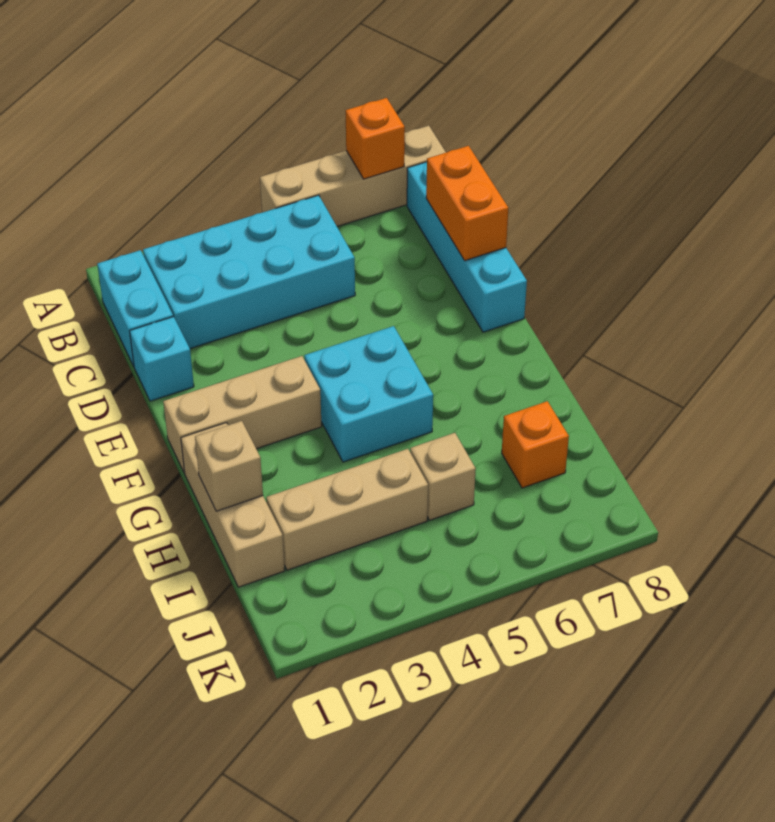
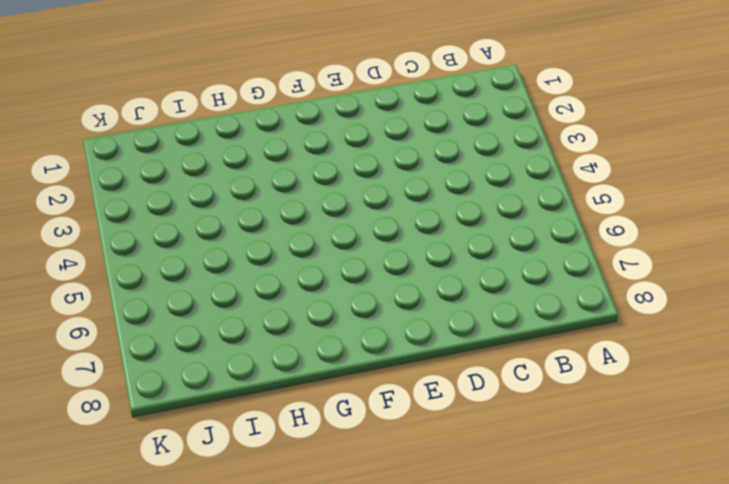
none -> tan brick A5:A8 level 1
none -> cyan brick B1:C1 level 1
none -> cyan brick B2:C5 level 1

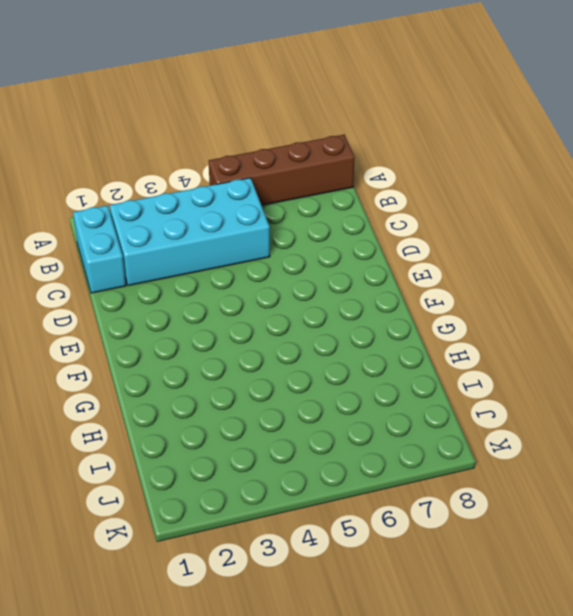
brown brick A5:A8 level 1 -> tan brick A5:A8 level 1
none -> cyan brick B8:E8 level 1
none -> cyan brick D1 level 1
none -> tan brick F1:F3 level 1

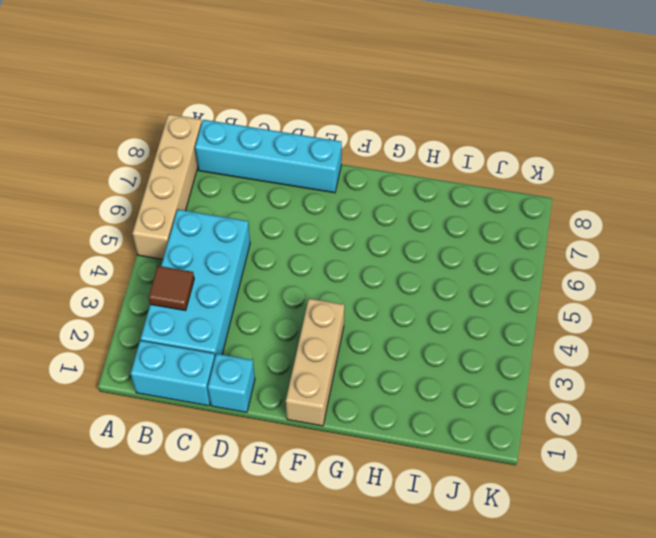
brown tile B3 level 2 -> none
none -> cyan brick F4:G5 level 1
none -> tan brick G1:I1 level 1
none -> tan brick I2:I4 level 1

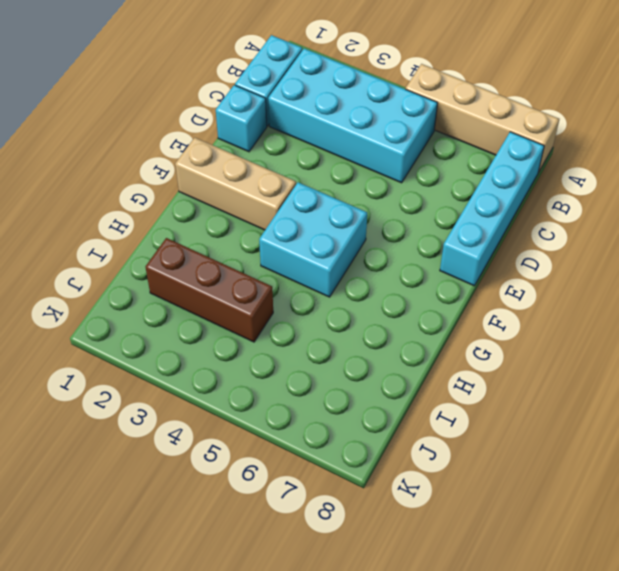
brown brick I2:I4 level 1 -> tan brick I2:I4 level 1
none -> tan brick G1:I1 level 1
none -> tan brick I5 level 1
none -> orange brick I7 level 1

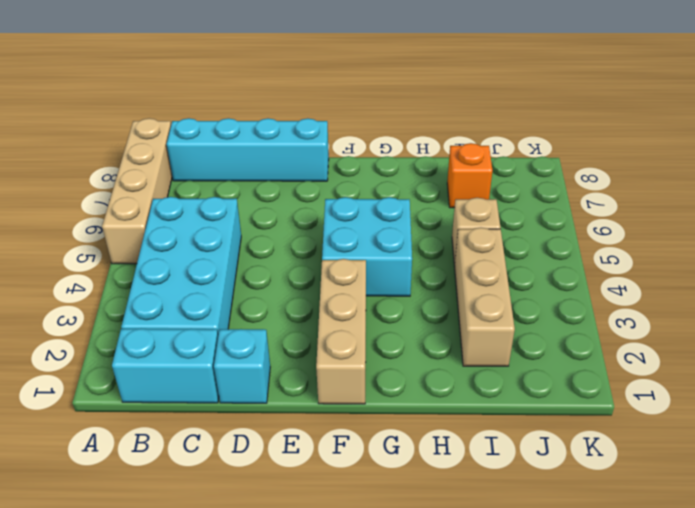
none -> tan brick G1:I1 level 1
none -> orange brick A7 level 2
none -> orange brick C8:D8 level 2

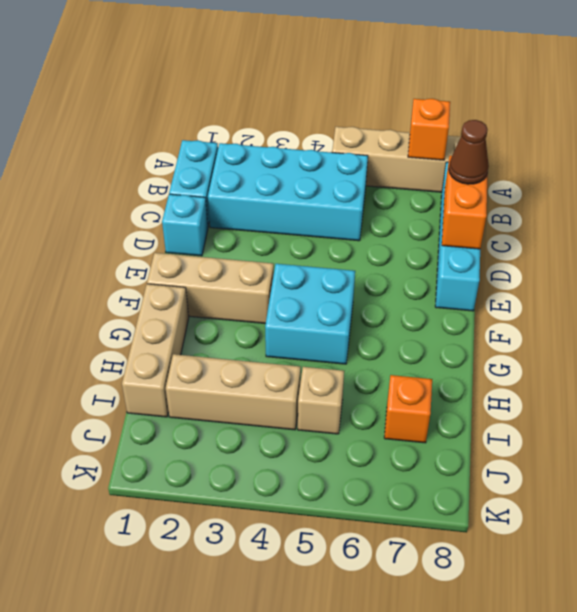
brown cone C8 level 3 -> none
none -> tan brick H1 level 2

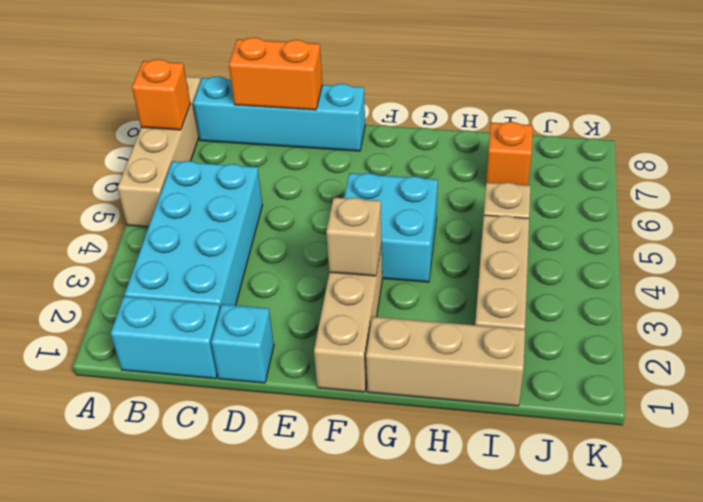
tan brick F3 level 2 -> tan brick H1 level 2

